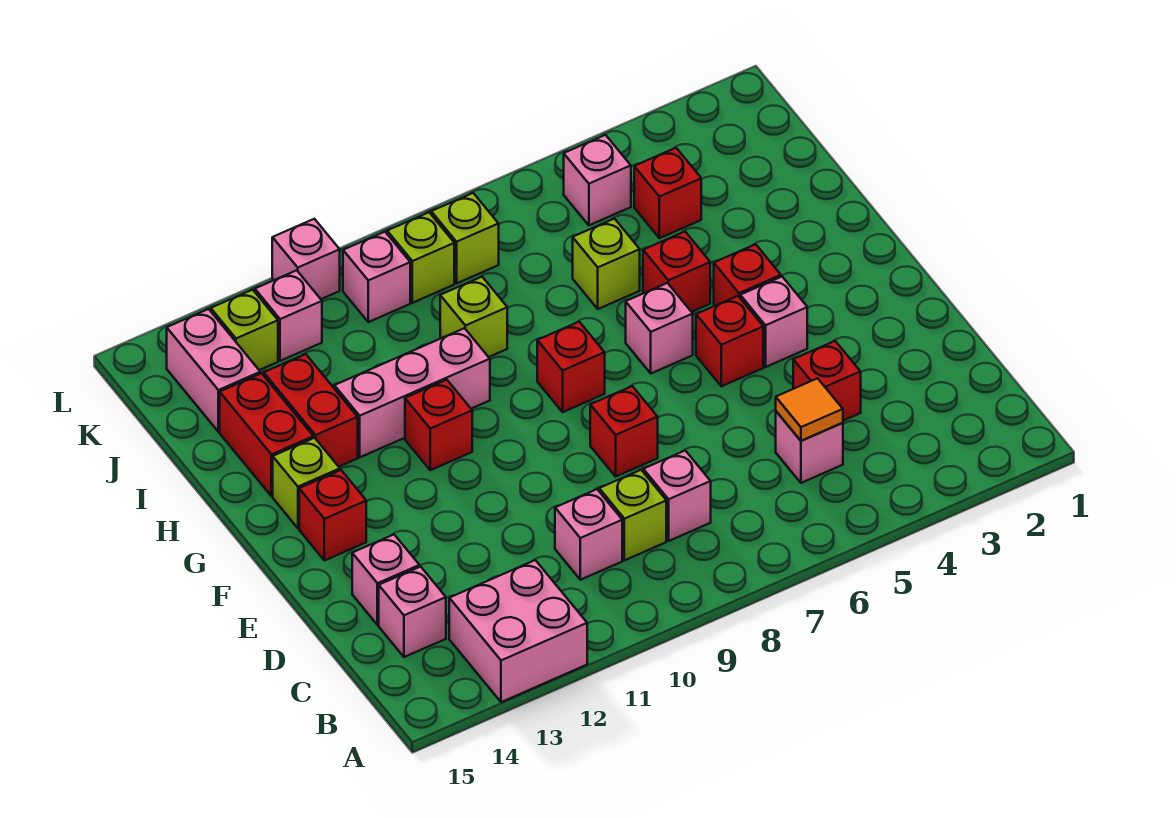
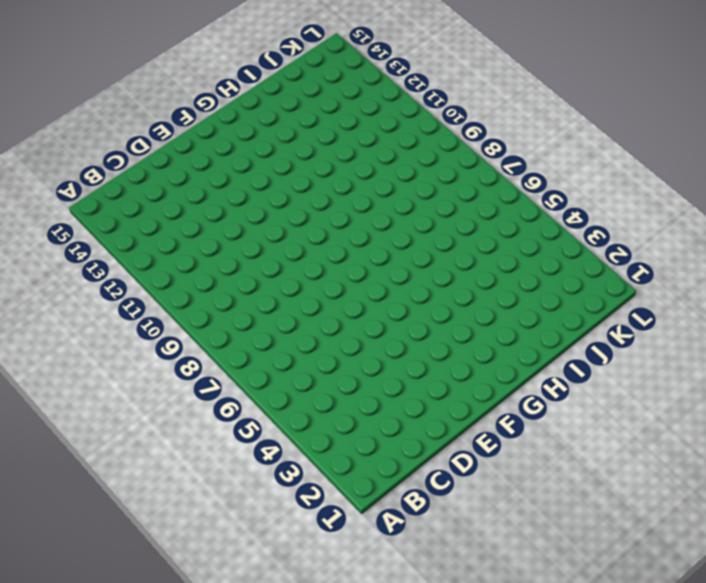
none -> pink brick A12:B13 level 1
none -> pink brick C5 level 1
none -> pink brick C8 level 1
none -> lime brick C9 level 1

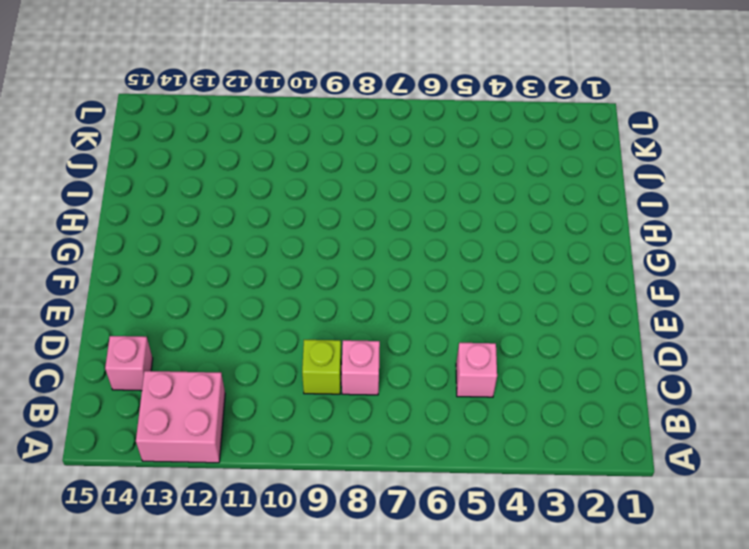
none -> pink brick C10 level 1
none -> red brick D4 level 1
none -> pink brick D14 level 1
none -> red brick E8 level 1

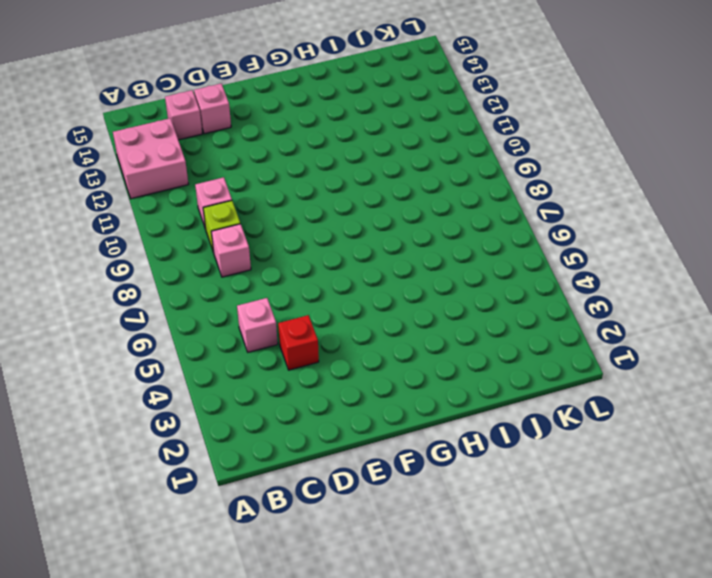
none -> red brick E8 level 1
none -> pink brick F4 level 1
none -> red brick F5 level 1
none -> red brick F14 level 1

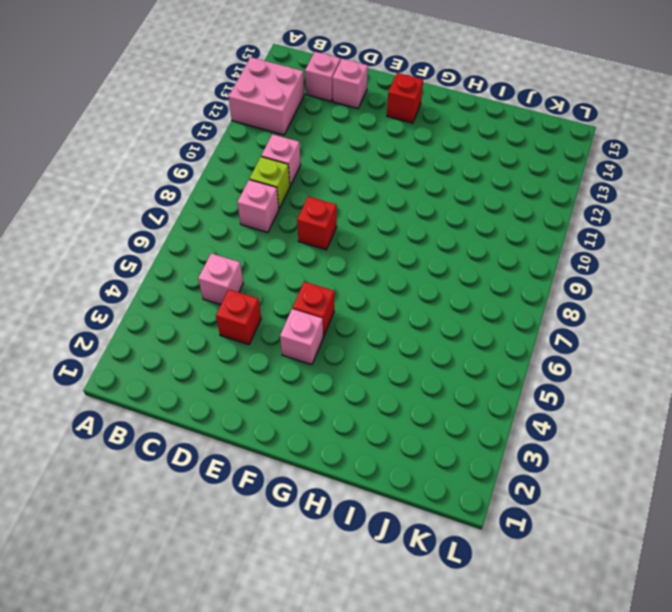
none -> red brick G4 level 1
none -> pink brick G6 level 1
none -> red brick G8 level 1
none -> red brick G11 level 1

